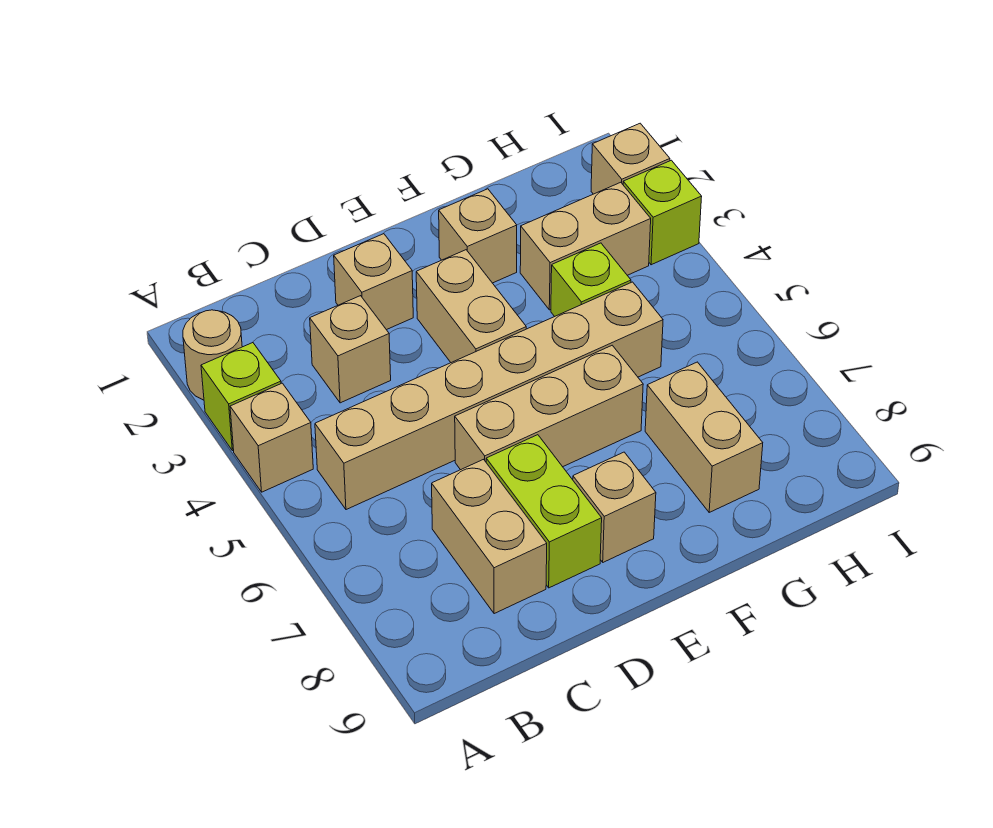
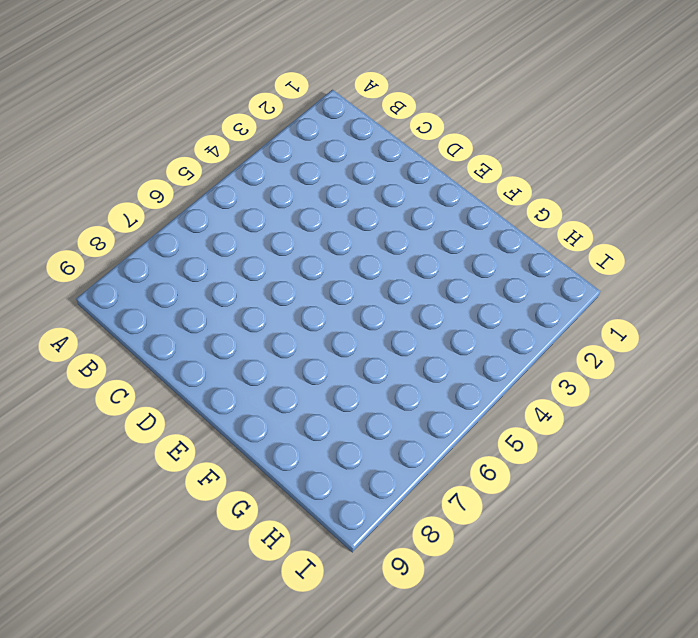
none -> tan round brick A2 level 1
none -> lime brick A3 level 1
none -> tan brick A4 level 1

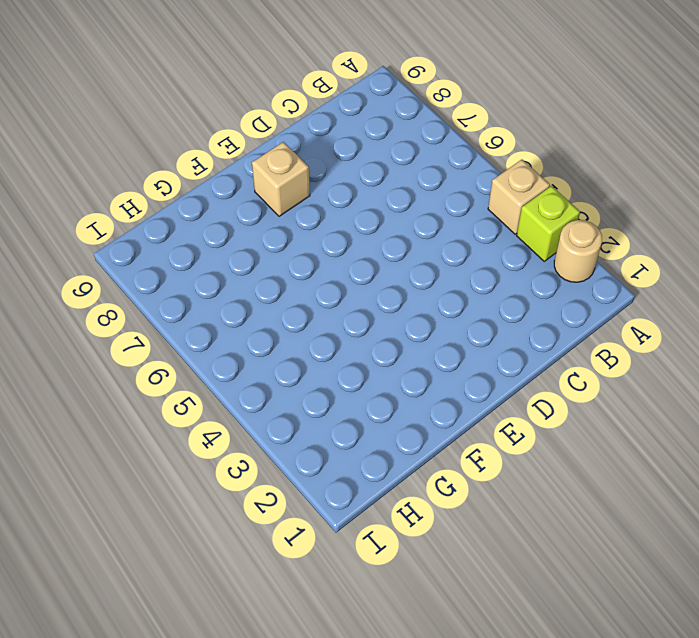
none -> tan brick B5:G5 level 1
none -> tan brick C3 level 1
none -> tan brick C7:C8 level 1

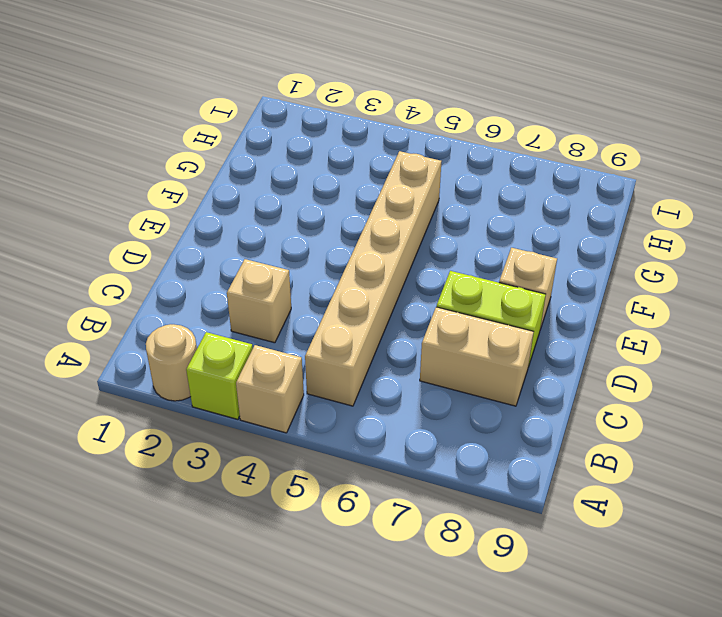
none -> tan brick D2 level 1
none -> tan brick D6:F6 level 1
none -> tan brick E3:E4 level 1

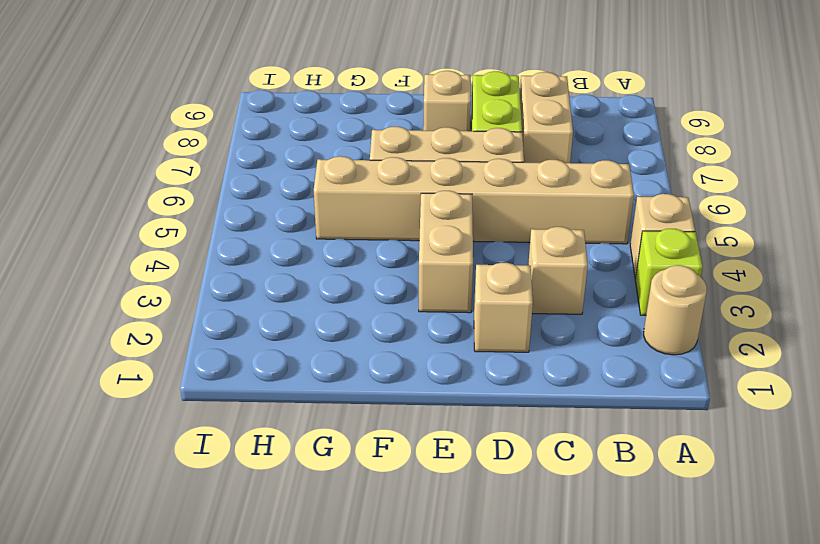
none -> tan brick F2 level 1
none -> tan brick G3:H3 level 1
none -> lime brick G4 level 1

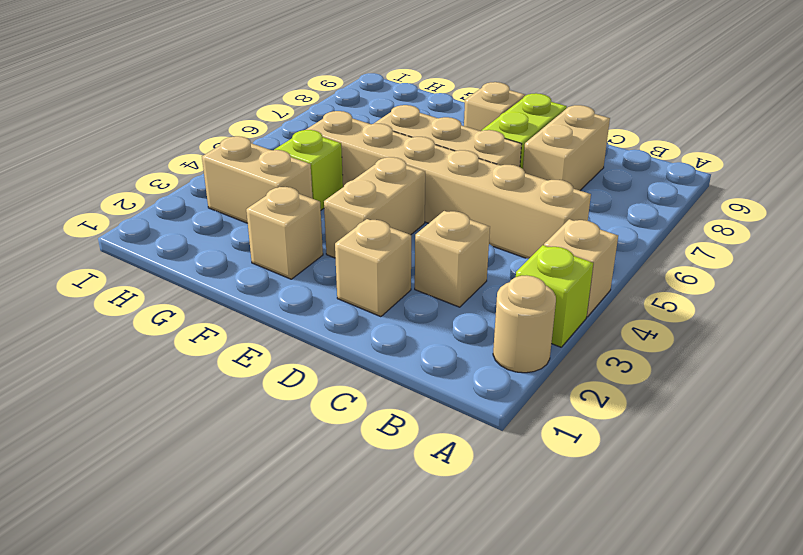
none -> tan brick G7:G8 level 1
none -> tan brick I2 level 1
none -> lime brick I3 level 1

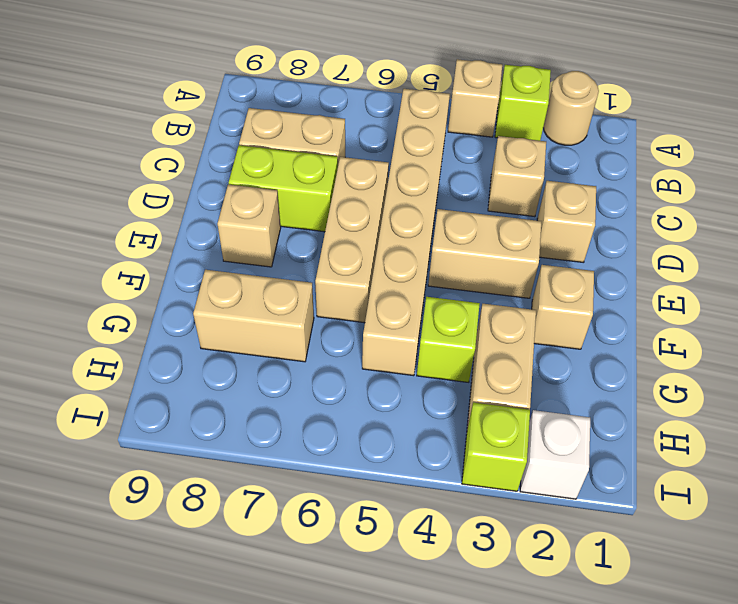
white brick I2 level 1 -> tan brick I2 level 1

